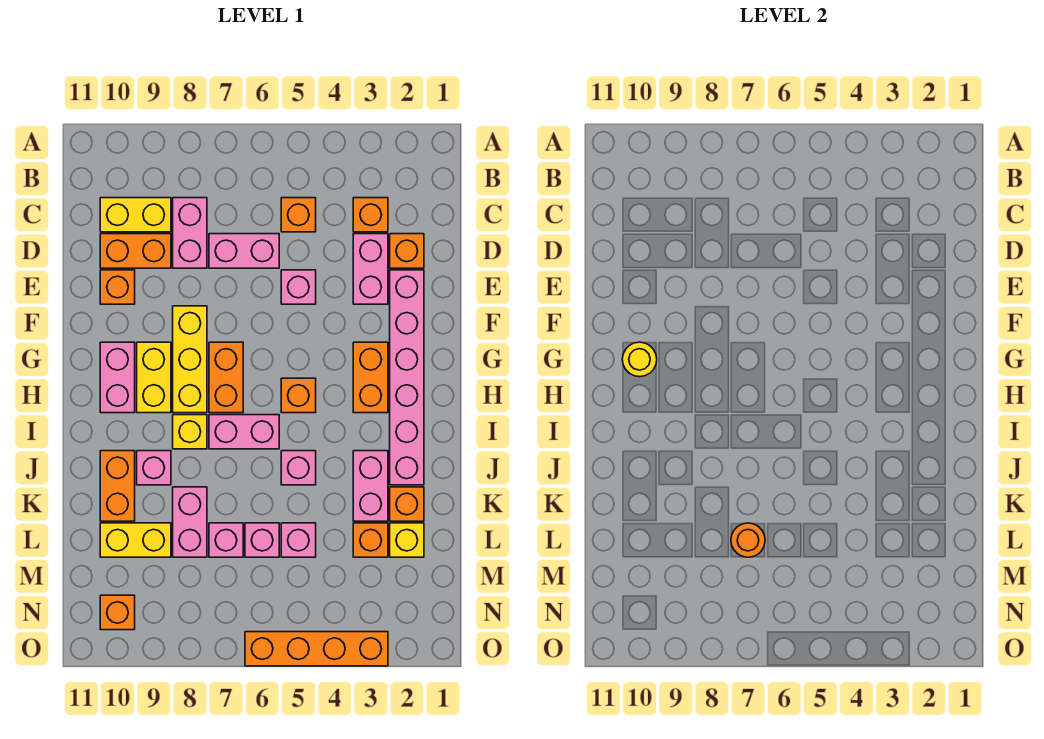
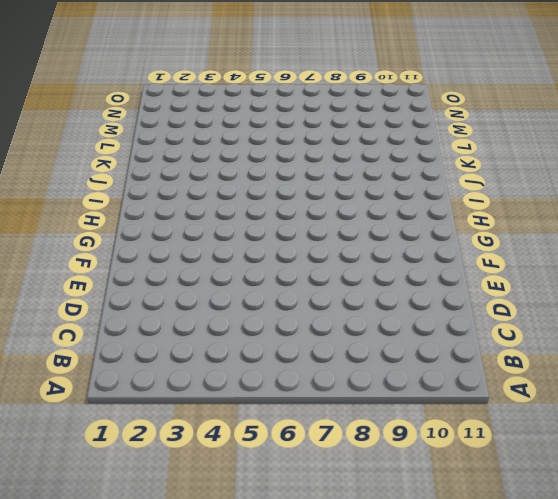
none -> orange brick C3 level 1
none -> orange brick C5 level 1
none -> pink brick C8:D8 level 1
none -> yellow brick C9:C10 level 1

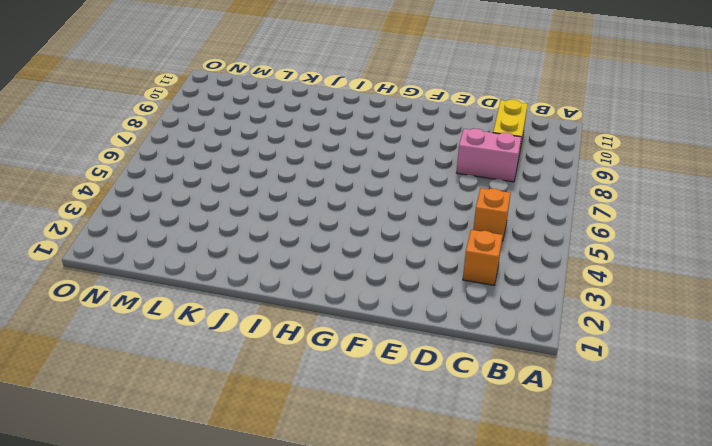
none -> orange brick D2 level 1
none -> pink brick D3:E3 level 1
none -> pink brick D6:D7 level 1
none -> orange brick D9:D10 level 1

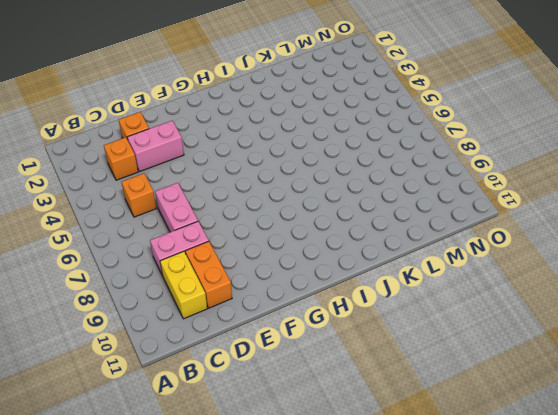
none -> pink brick E2:J2 level 1
none -> pink brick E5 level 1
none -> orange brick E10 level 1
none -> yellow brick F8:H8 level 1

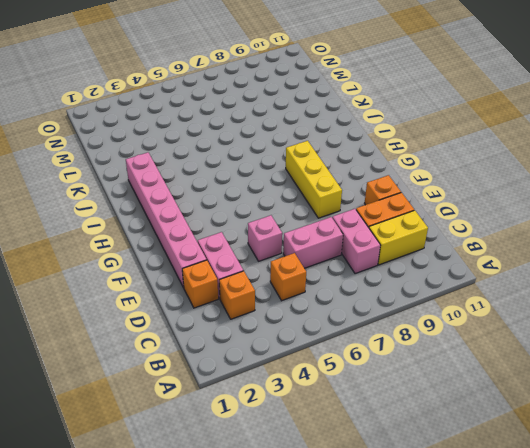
none -> orange brick G3:H3 level 1
none -> orange brick G7:H7 level 1
none -> yellow brick G9:H9 level 1
none -> pink brick G10:H10 level 1

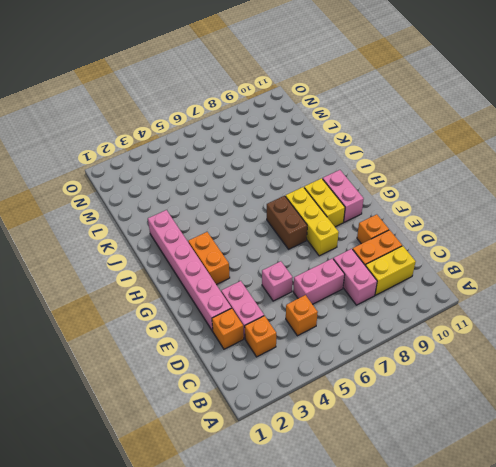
brown brick G7:H7 level 1 -> orange brick G7:H7 level 1
none -> orange brick H5 level 1
none -> pink brick I6:I7 level 1
none -> yellow brick I8 level 1
none -> pink brick J3:K3 level 1

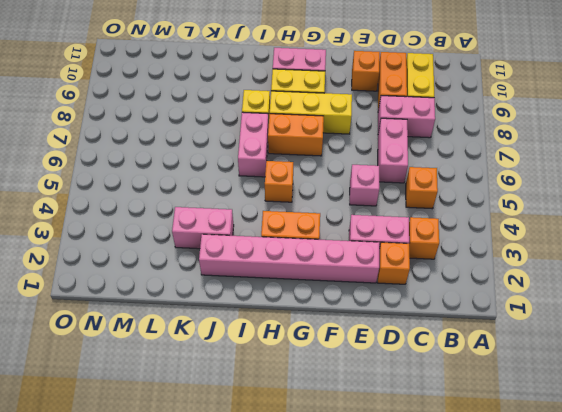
none -> pink brick J5 level 1
none -> pink brick J9 level 1
none -> orange brick J10:K10 level 1
none -> orange brick K2 level 1

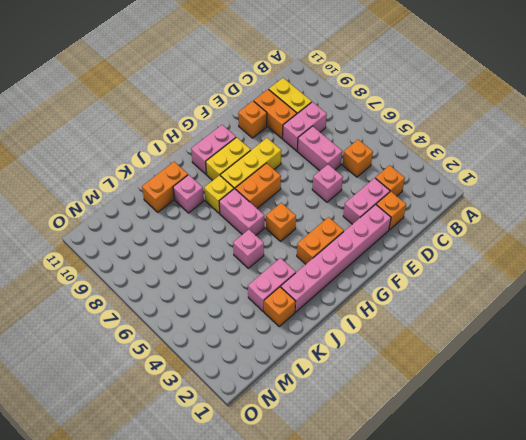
none -> pink brick K8:L8 level 1
none -> yellow brick L2 level 1
none -> orange brick L3 level 1
none -> pink brick L5 level 1

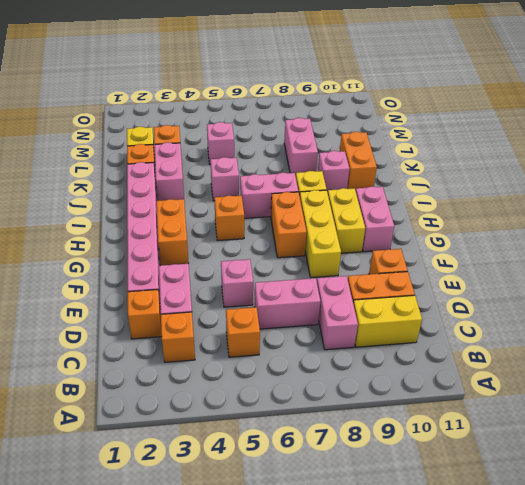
none -> pink brick L6 level 1
none -> pink brick L7 level 1
none -> yellow brick L9:L10 level 1
none -> orange brick N10 level 1

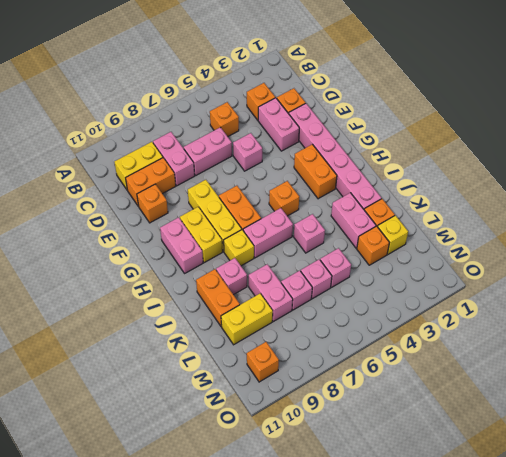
none -> orange brick O3:O6 level 1
none -> yellow round brick G10 level 2
none -> orange round brick L7 level 2

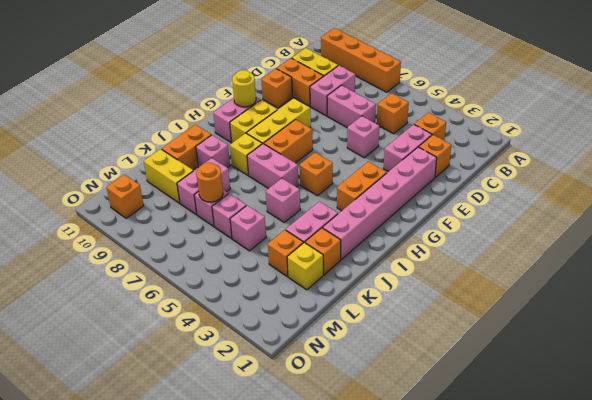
orange brick A7:A10 level 1 -> orange brick O3:O6 level 1

